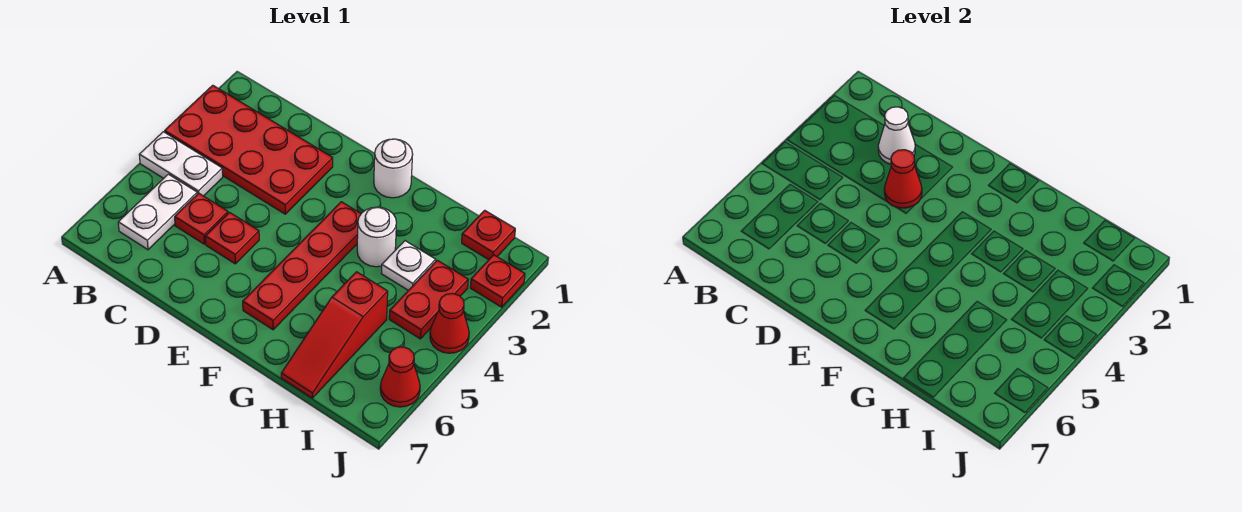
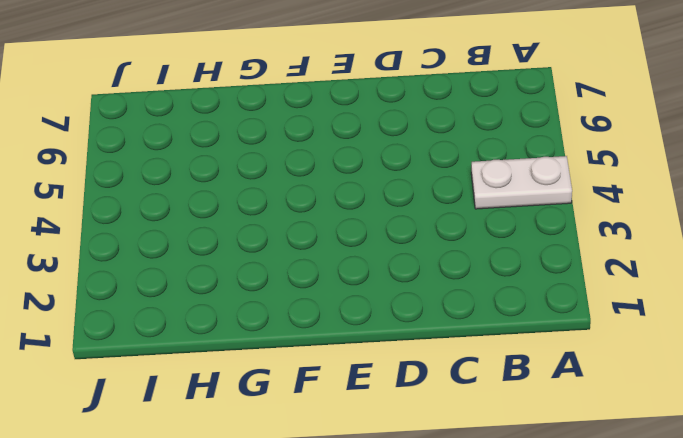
none -> red plate A2:D3 level 1
none -> white plate B5:B6 level 1
none -> red plate C5 level 1

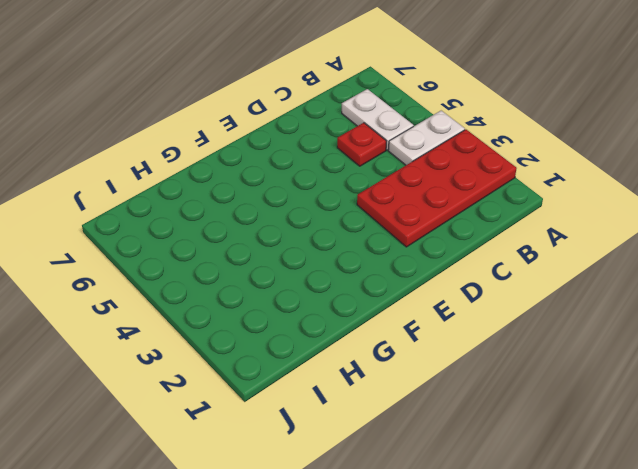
none -> red plate D5 level 1
none -> white round brick F1 level 1
none -> red plate F3:F6 level 1

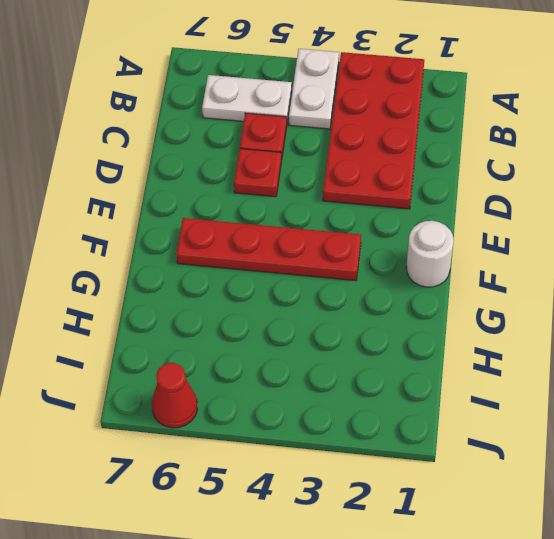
none -> white round brick G3 level 1
none -> white plate H3 level 1
none -> red slope H5:H7 level 1 top 5

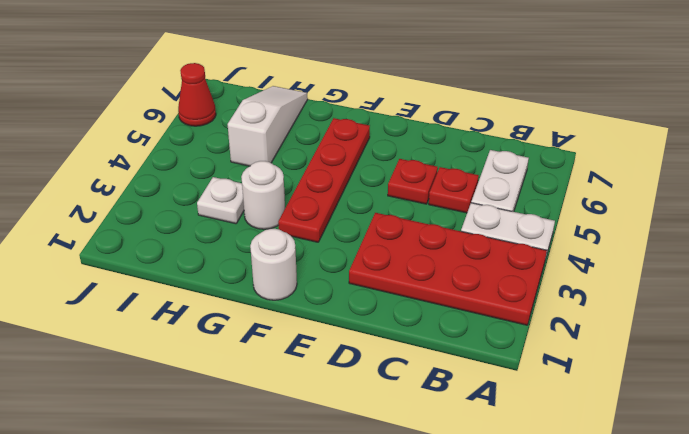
white slope H5:H7 level 1 top 5 -> red slope H5:H7 level 1 top 5
none -> red plate I1 level 1
none -> red plate I3:I4 level 1
none -> red plate J2 level 1

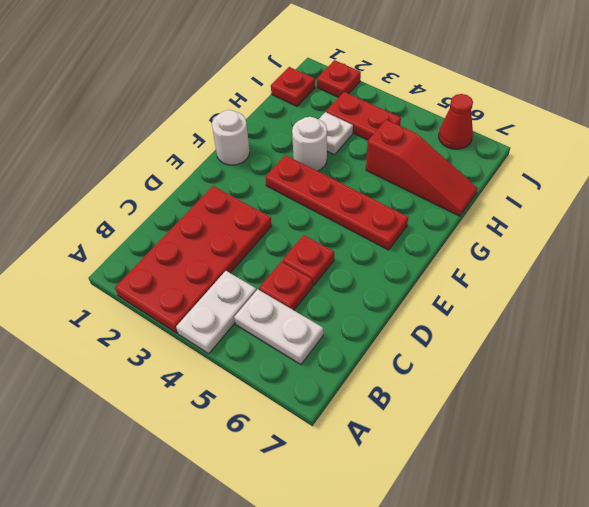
none -> red cone J4 level 1
none -> white cone C2 level 2
none -> red cone D3 level 2

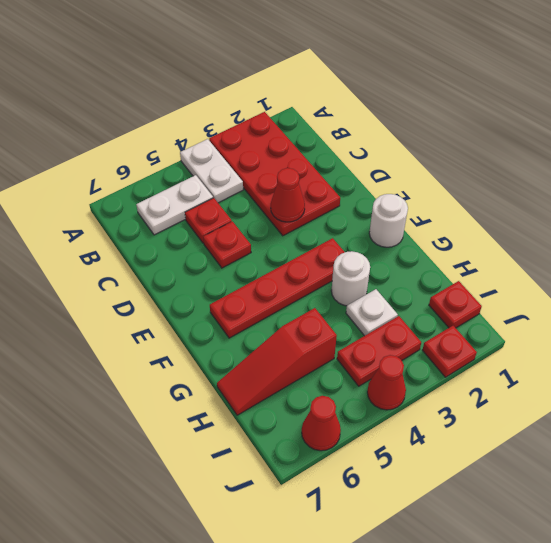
none -> white cone C2 level 2

